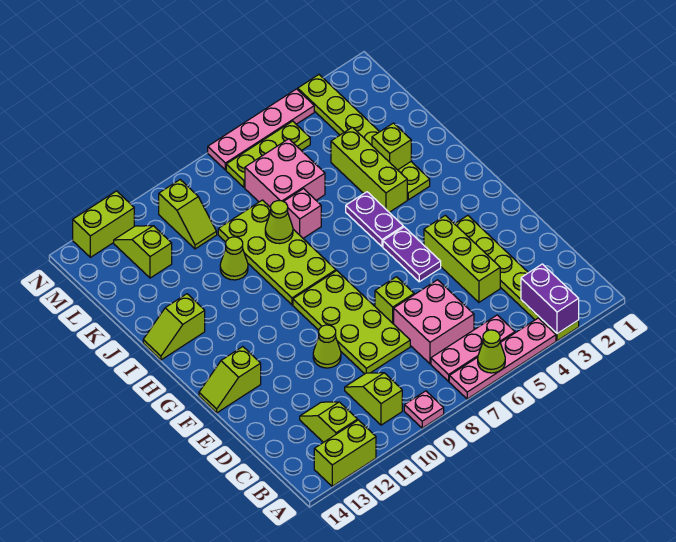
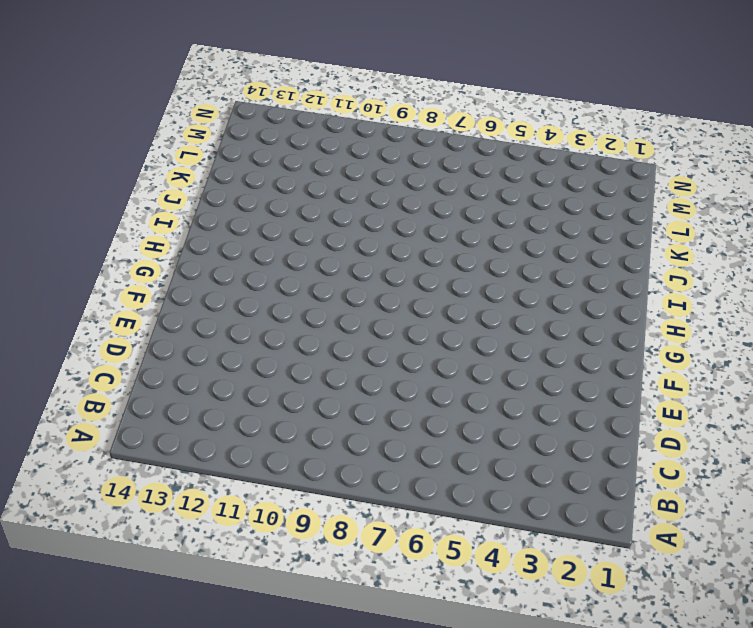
none -> lime plate A3:F3 level 1
none -> pink plate A4:A7 level 1
none -> pink plate A9 level 1
none -> lime brick A12:A13 level 1

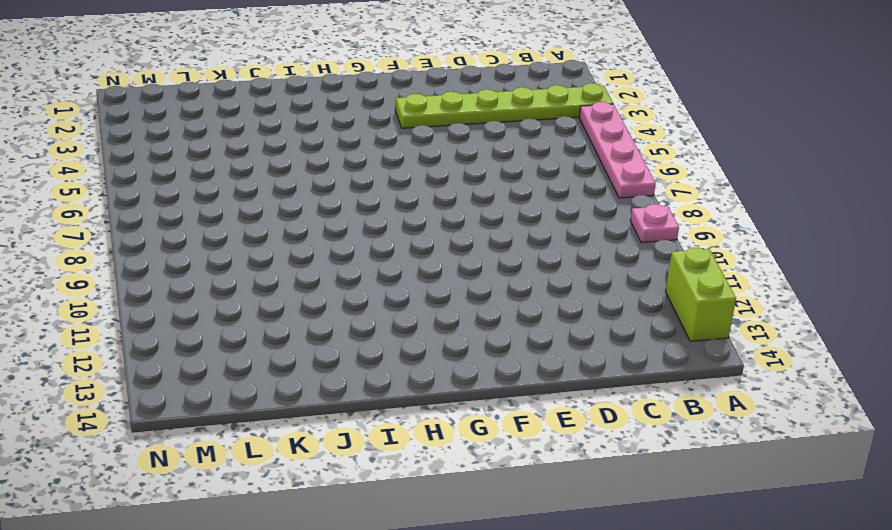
none -> pink plate B5:B7 level 1
none -> lime slope B10:C10 level 1 top B
none -> lime slope B12:C12 level 1 top B
none -> pink brick C6:D7 level 1

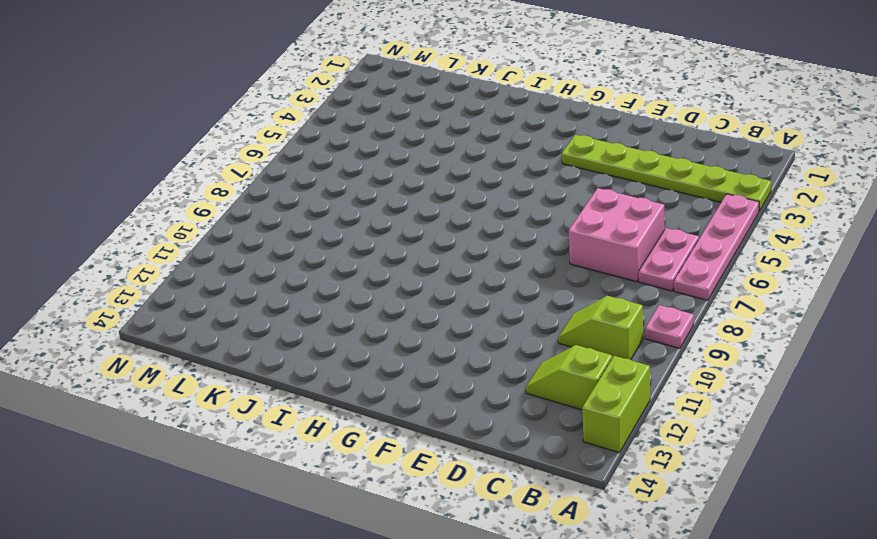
pink plate B6:B7 level 1 -> pink plate B5:B7 level 1
none -> lime brick D4:F4 level 1
none -> lime plate D8:G9 level 1
none -> lime brick E7 level 1
none -> lime cone E10 level 1

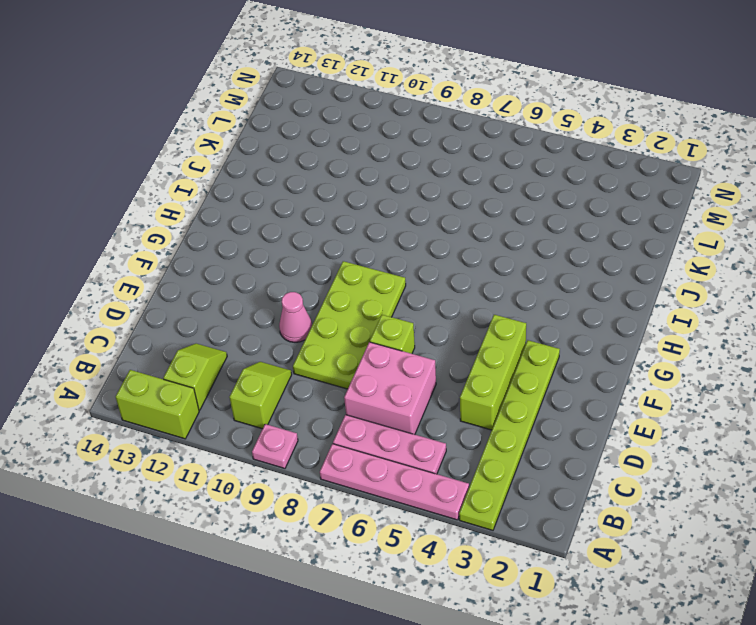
pink cone E10 level 1 -> lime cone E10 level 1
none -> purple plate F5:G5 level 1
none -> lime slope F13:F14 level 1 top 13
none -> purple plate H5:I5 level 1
none -> lime plate H8:K9 level 1

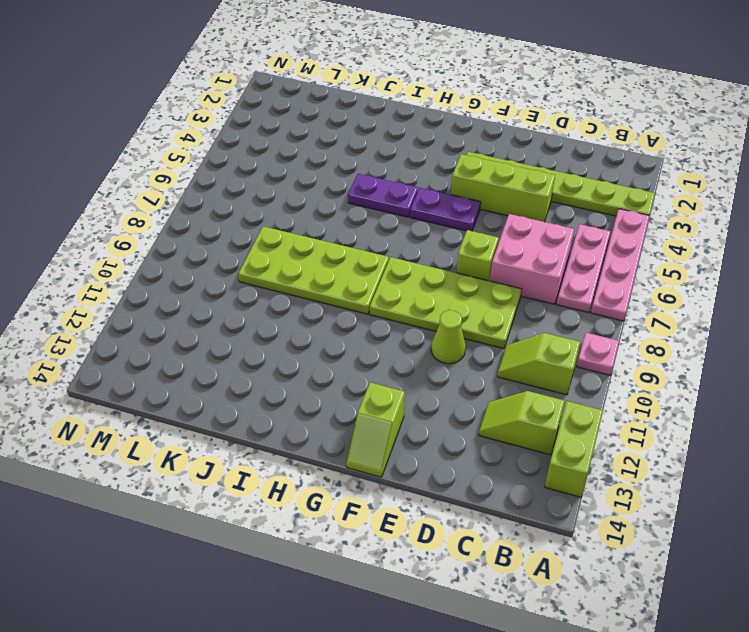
none -> lime plate I3:N3 level 1
none -> lime brick I4:K4 level 1
none -> lime slope I13:I14 level 1 top 13
none -> pink brick J7 level 1

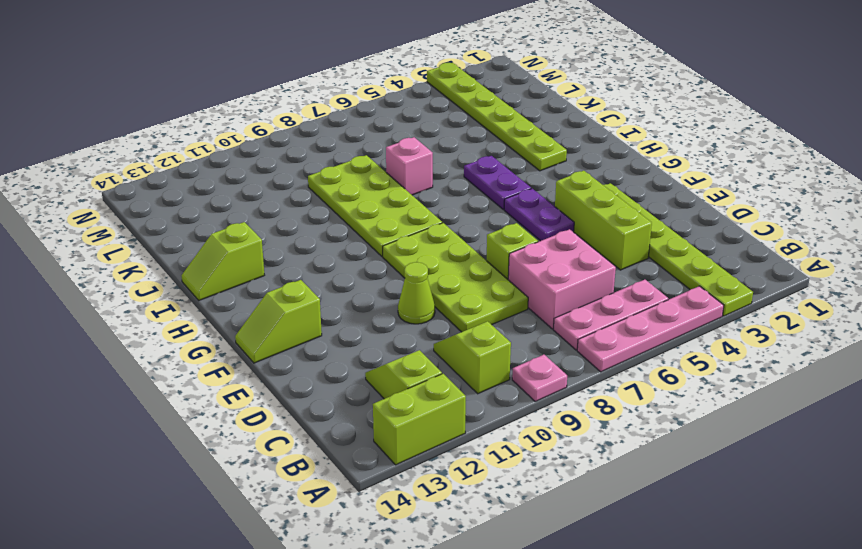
none -> lime brick I4:K4 level 1
none -> lime cone J10 level 1
none -> pink brick K6:L7 level 1
none -> lime slope L10:M10 level 1 top M

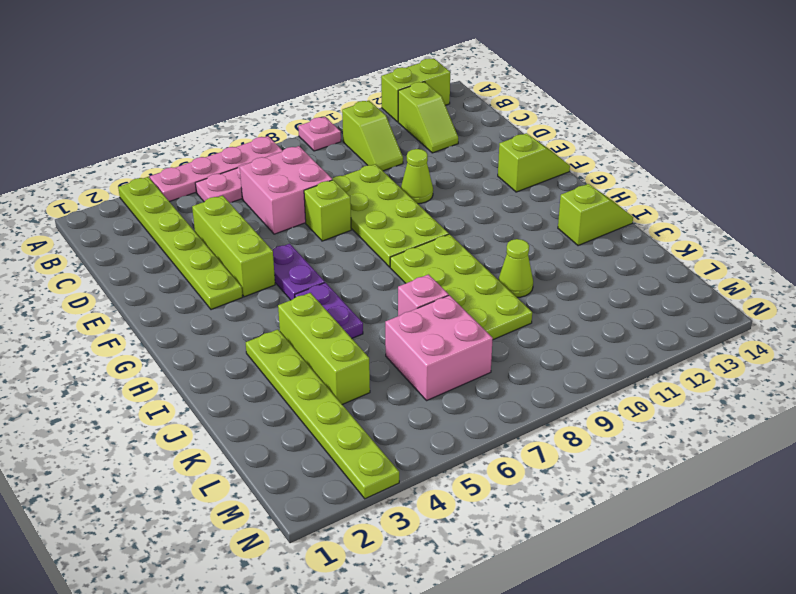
none -> lime slope L10:M10 level 1 top M
none -> lime slope L12:M12 level 1 top L
none -> lime plate M5:M7 level 1
none -> pink plate N4:N7 level 1

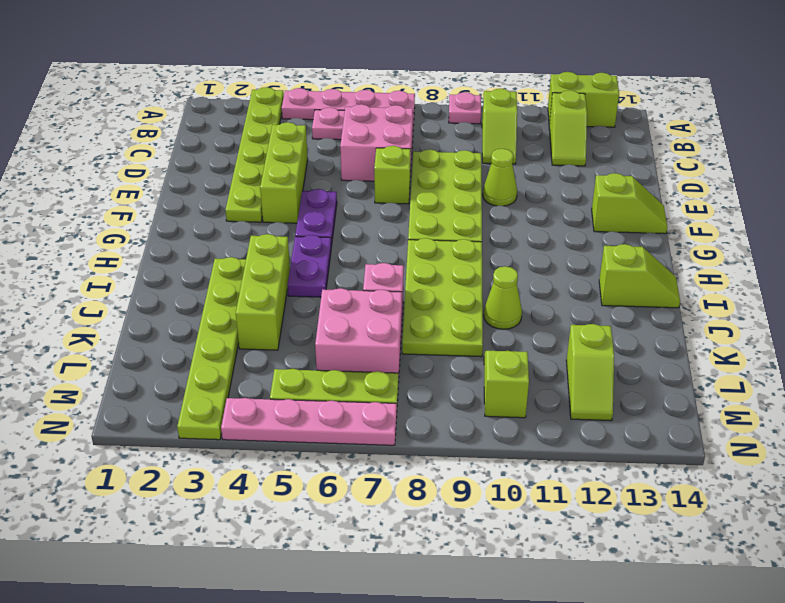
none -> lime brick N12:N13 level 1
none -> purple brick A3:B3 level 2
none -> lime cone A6 level 2
none -> lime brick J3 level 2

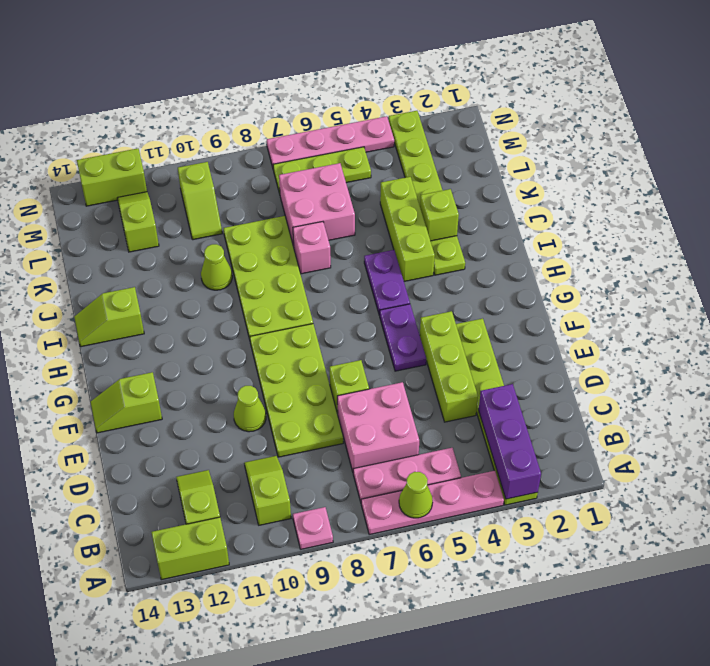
purple brick A3:C3 level 2 -> purple brick A3:B3 level 2
none -> lime cone J8 level 2

